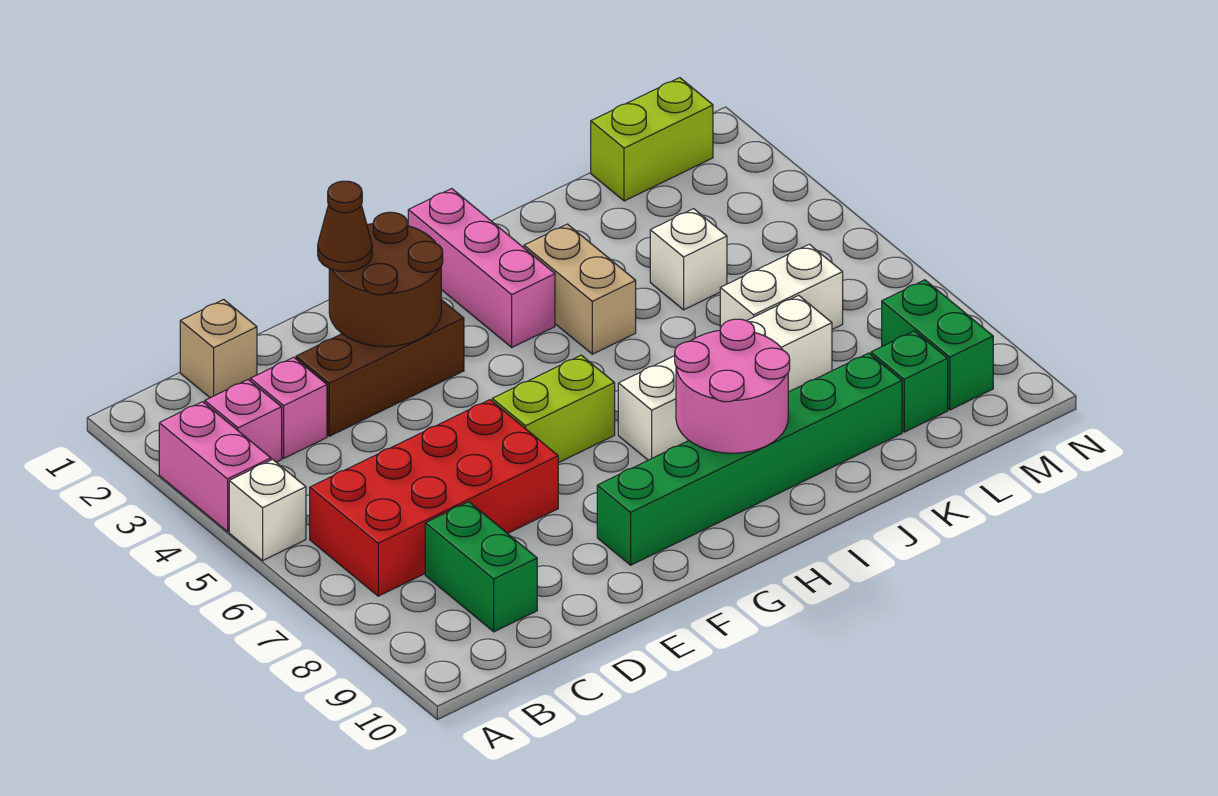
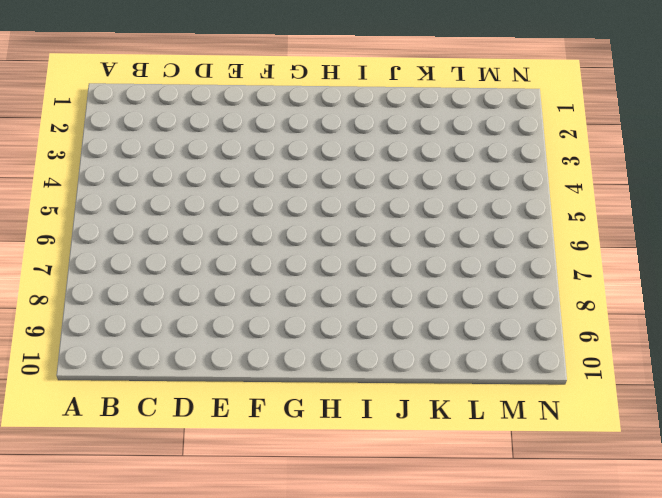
none -> pink brick A3:A4 level 1
none -> white brick A5 level 1
none -> pink brick B3 level 1

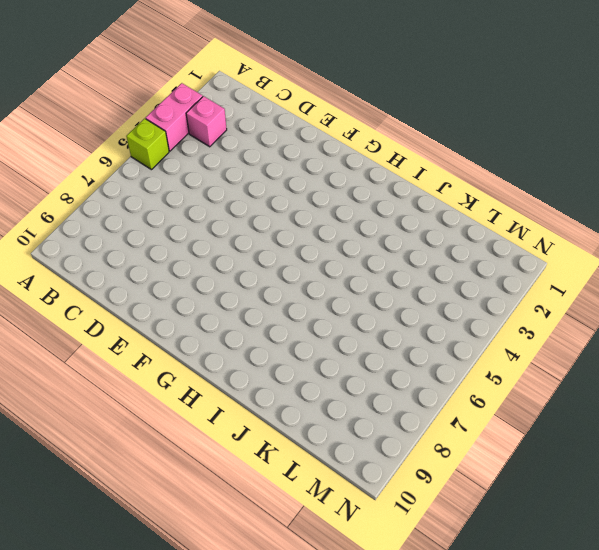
lime brick A5 level 1 -> white brick A5 level 1
none -> red brick B6:E7 level 1
none -> tan brick C1 level 1
none -> pink brick C3 level 1

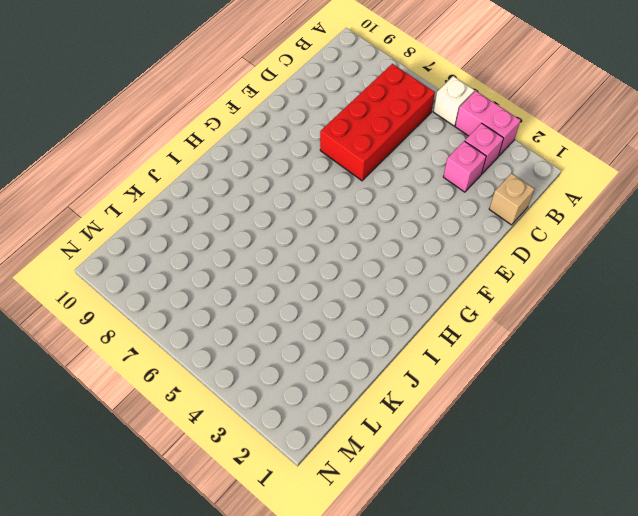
none -> green brick C8:C9 level 1
none -> brown brick D3:F3 level 1
none -> lime brick F6:G6 level 1

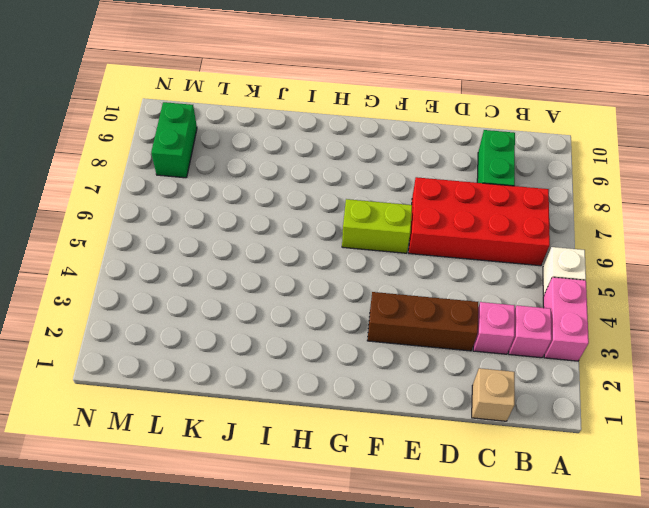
none -> green brick F9:K9 level 1
none -> pink brick H1:H3 level 1
none -> white brick H7:K7 level 1

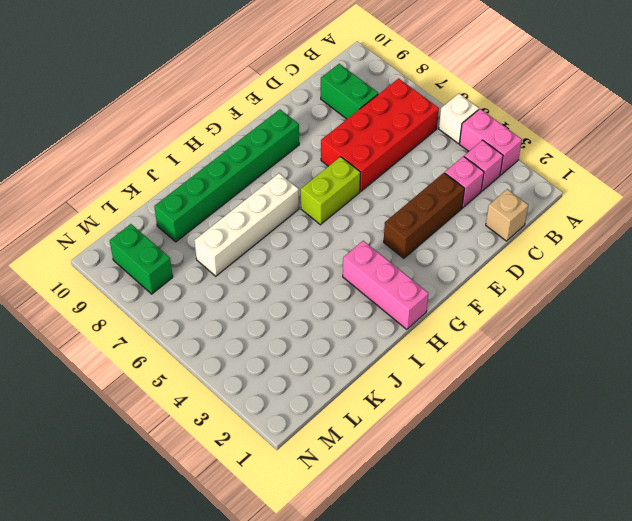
none -> tan brick I3:I4 level 1
none -> white brick K4 level 1
none -> white brick K6:L6 level 1

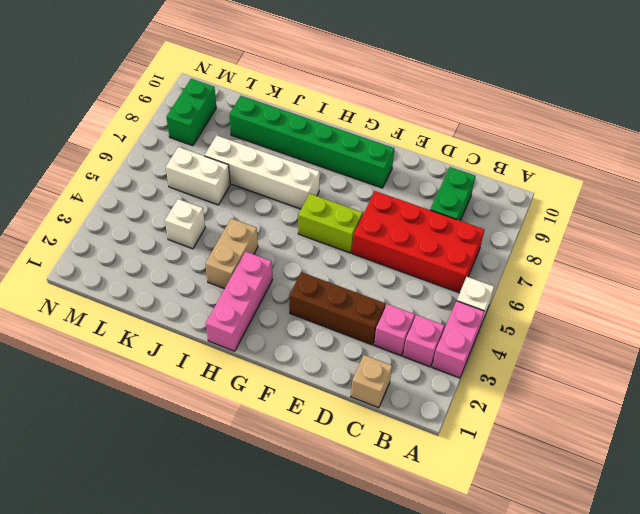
none -> lime brick L1:M1 level 1
none -> green brick L9 level 1
none -> brown round brick E2:F3 level 2

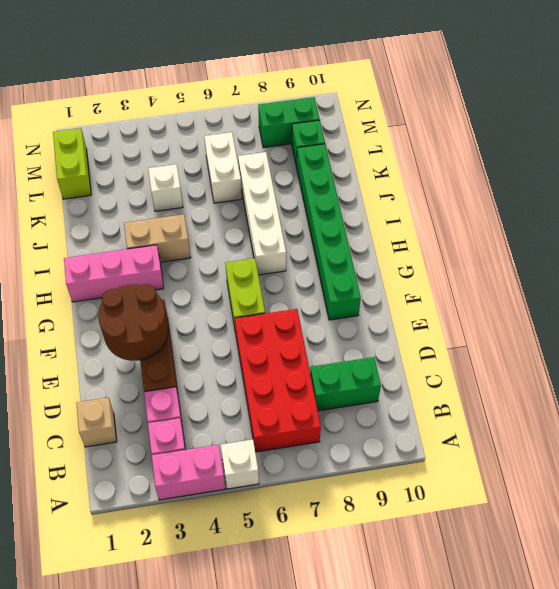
none -> pink round brick H8:I9 level 2
none -> brown cone E2 level 3

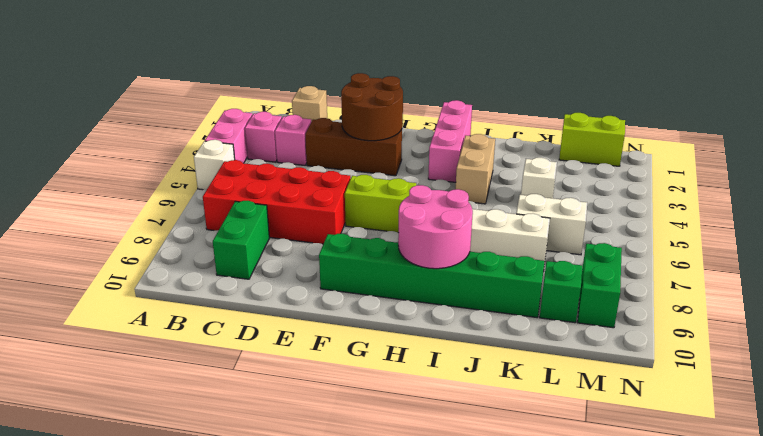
none -> brown cone E2 level 3

